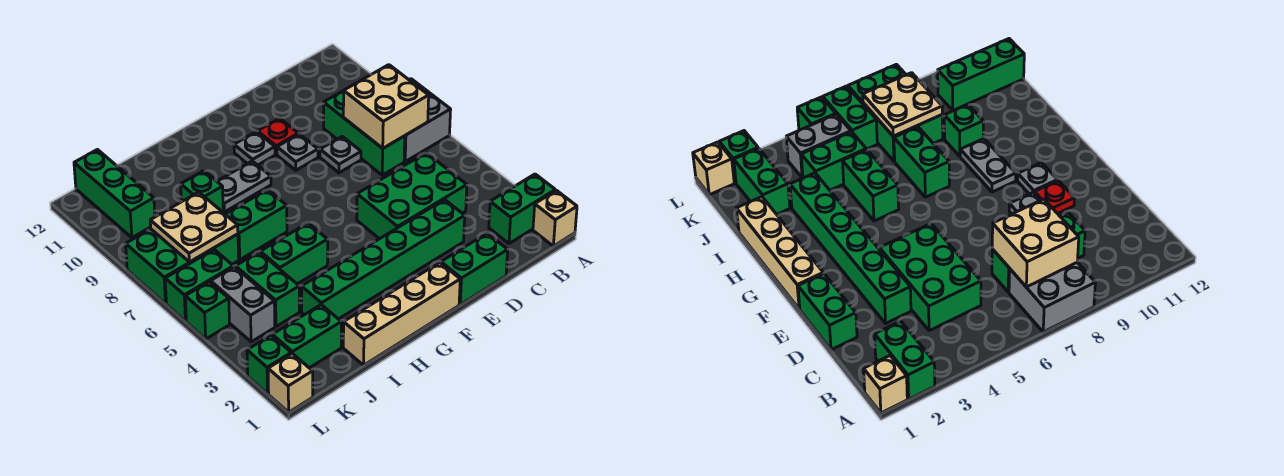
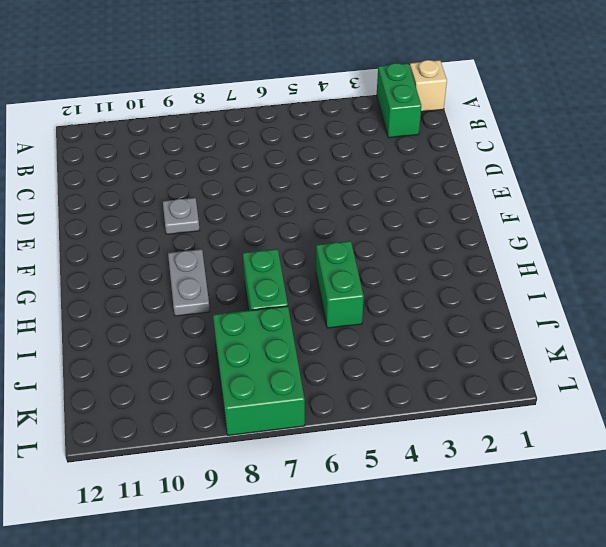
none -> grey brick A7:B8 level 1
none -> green brick C4:E5 level 1
none -> green brick C7:C9 level 1

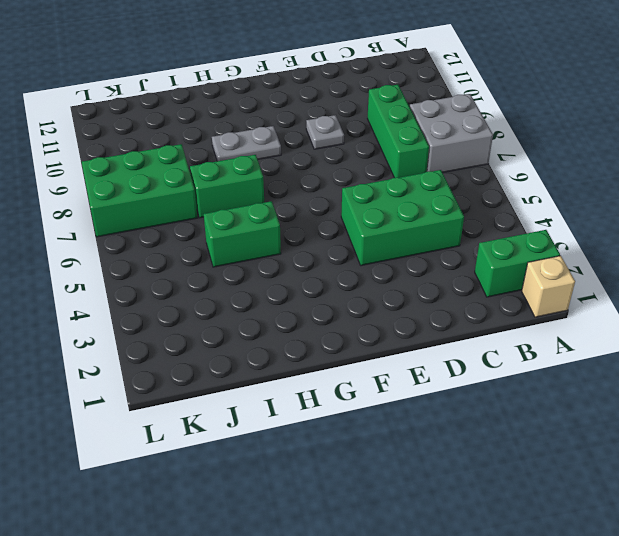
none -> green brick D1:E1 level 1
none -> green brick D3:I3 level 1
none -> grey plate D8 level 1

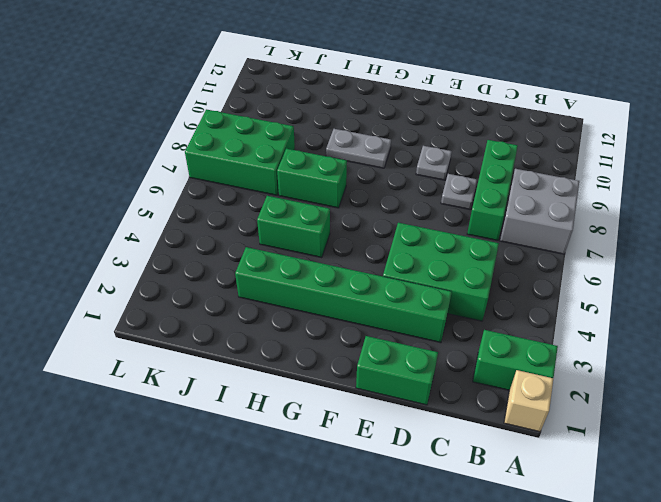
none -> red plate E10 level 1
none -> tan brick F1:I1 level 1
none -> grey plate F10 level 1

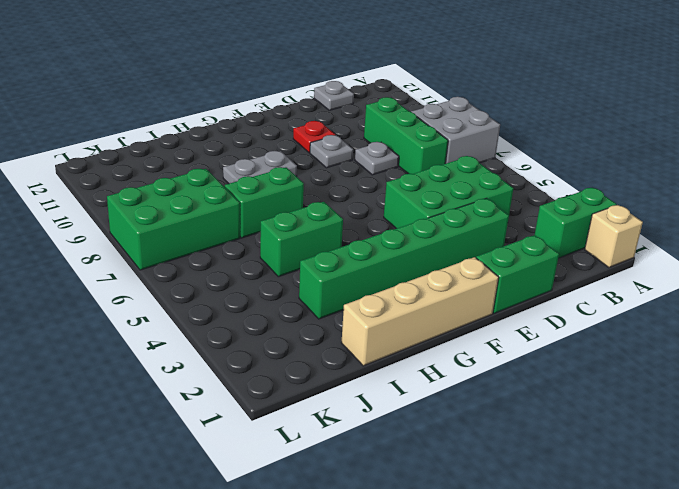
grey plate C12 level 1 -> grey plate F10 level 1
none -> green brick I9 level 1
none -> green brick J2:K2 level 1
none -> green brick J4:J5 level 1

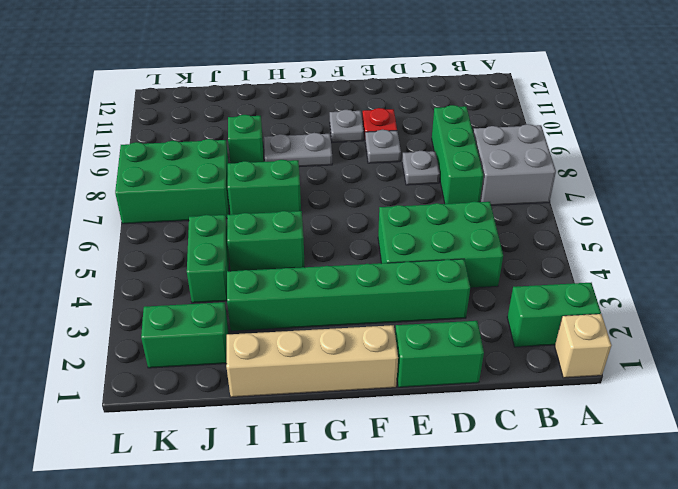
none -> grey brick K4:K5 level 1
none -> green brick K6:L6 level 1
none -> green brick K10:K12 level 1

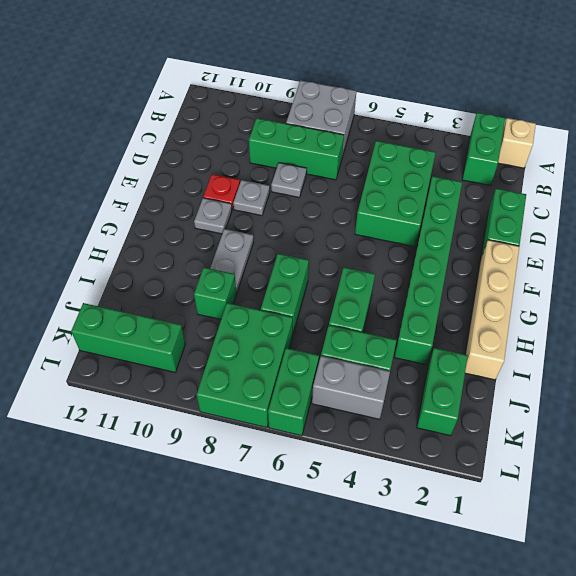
none -> tan brick L1 level 1
none -> green brick L2 level 1
none -> green brick L5 level 1

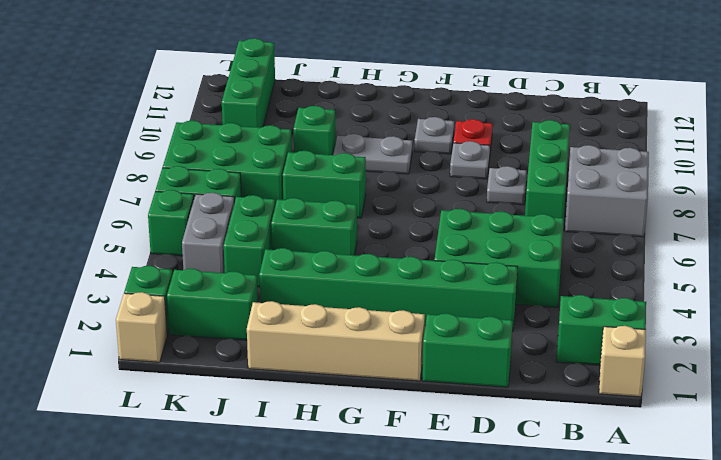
none -> tan brick B7:C8 level 2
none -> tan plate J7:K8 level 2

